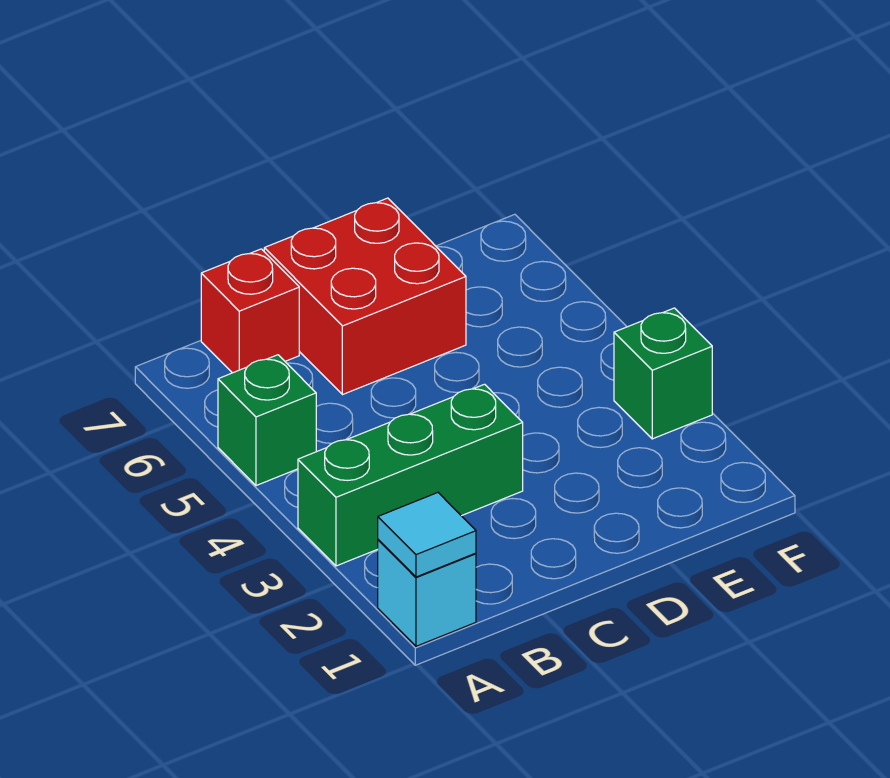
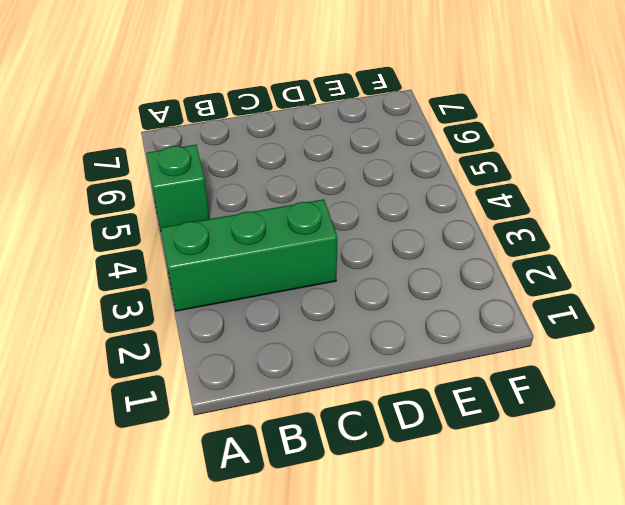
none -> cyan brick A1 level 1
none -> red brick B7 level 1

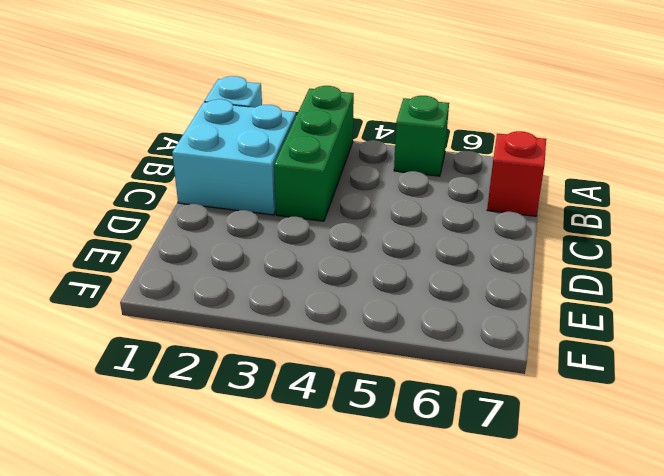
cyan brick B1:C2 level 1 -> none
none -> red brick C6:D7 level 1
none -> green brick F3 level 1

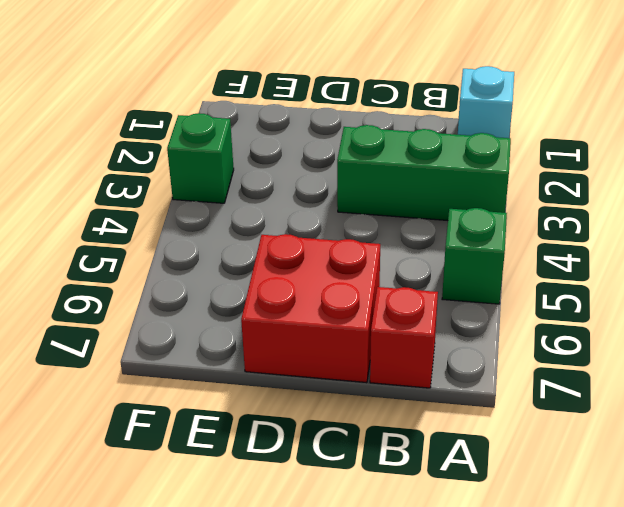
none -> cyan tile A1 level 2

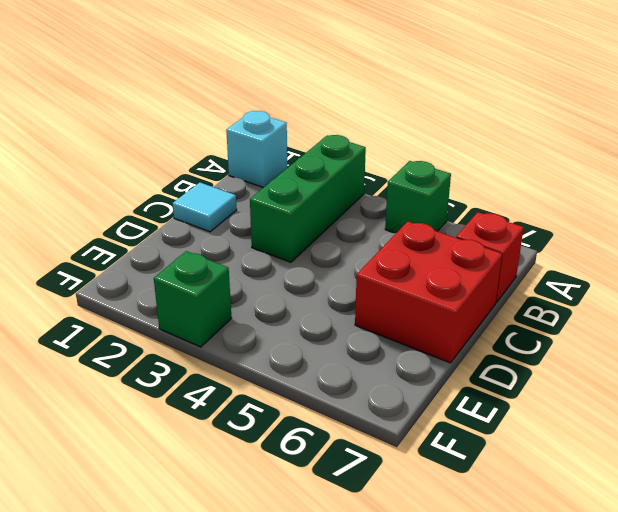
cyan tile C1 level 1 -> cyan tile A1 level 2

